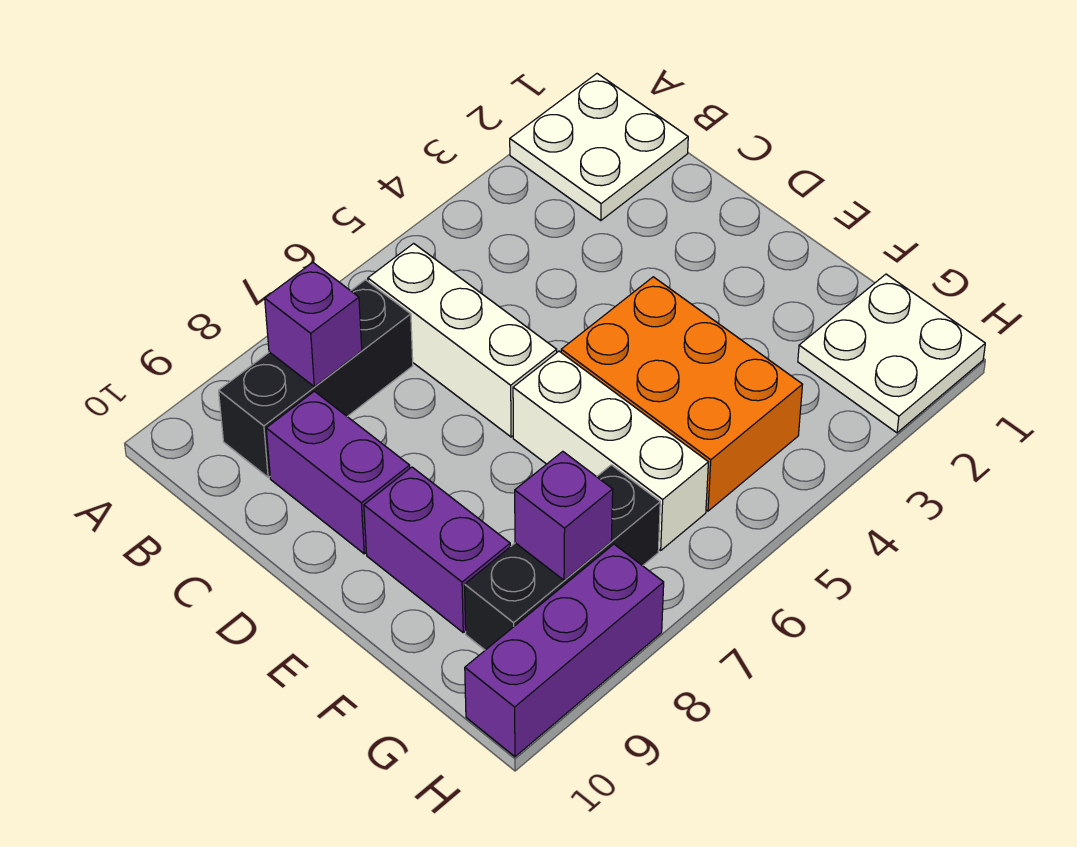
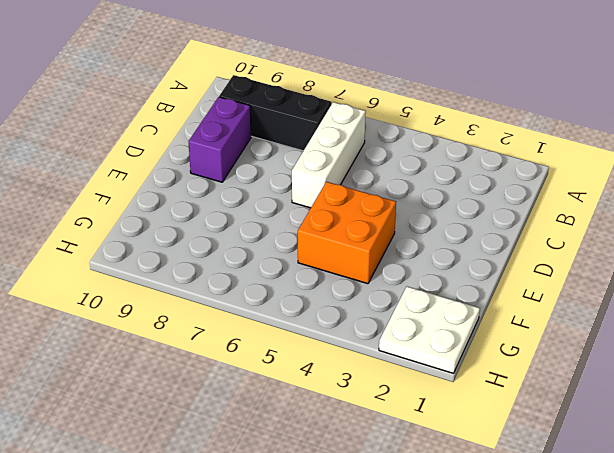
orange brick E4:F5 level 1 -> orange brick E4:G5 level 1
none -> white plate A1:B2 level 1
none -> white brick E6:G6 level 1
none -> purple brick E9:F9 level 1

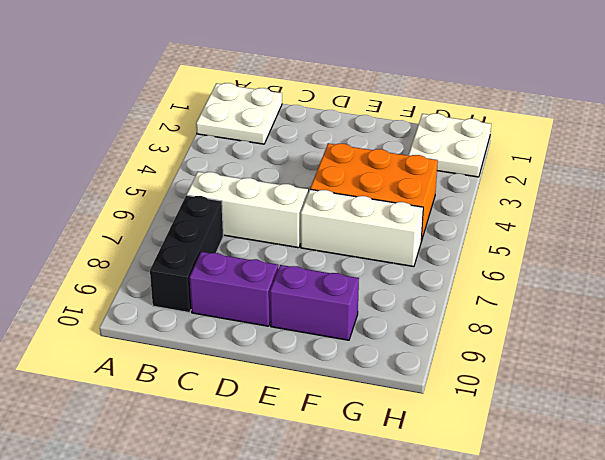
none -> black brick G7:G9 level 1
none -> purple brick H8:H10 level 1
none -> purple brick B8 level 2

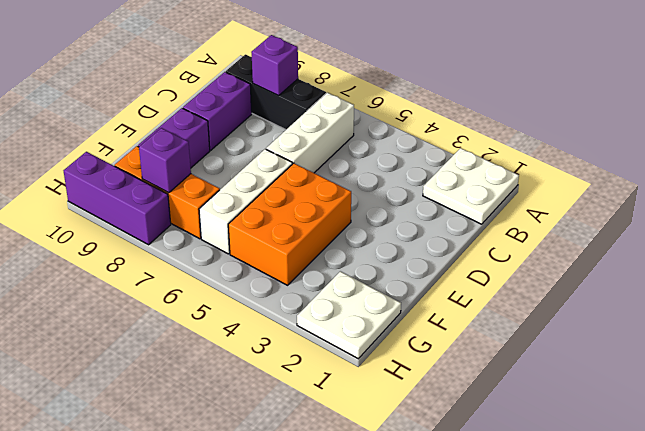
orange brick G7:G9 level 1 -> black brick G7:G9 level 1

